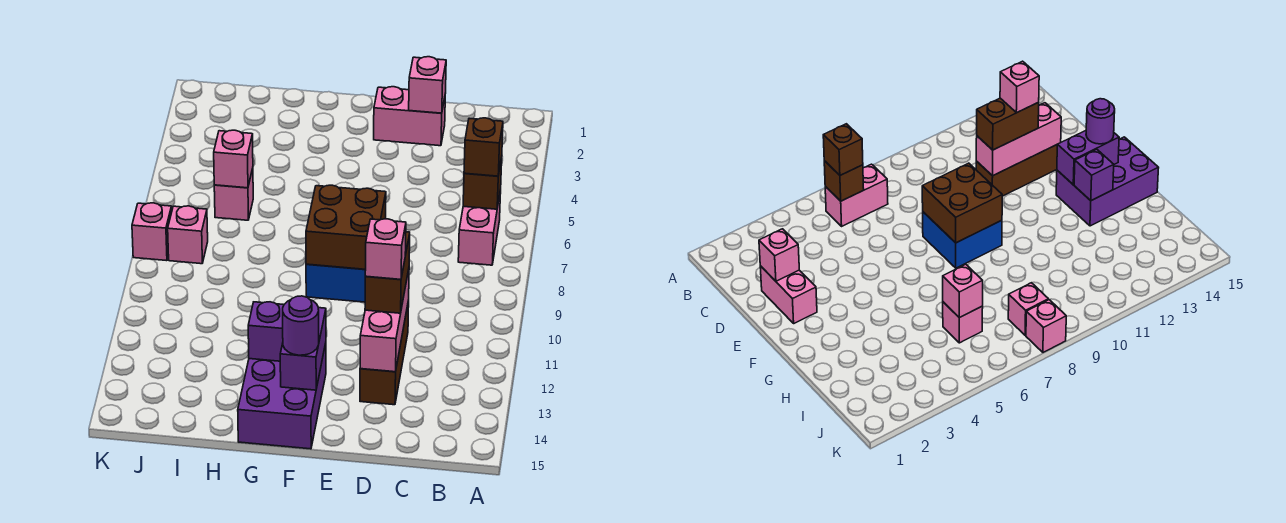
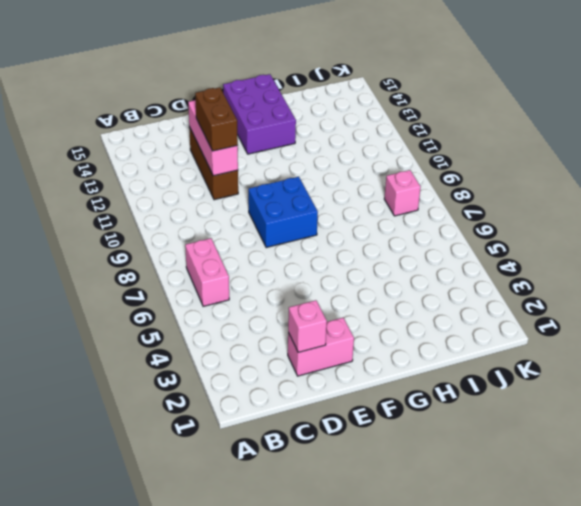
none -> pink brick I6 level 1
none -> pink brick K8 level 1
none -> brown brick B6 level 2

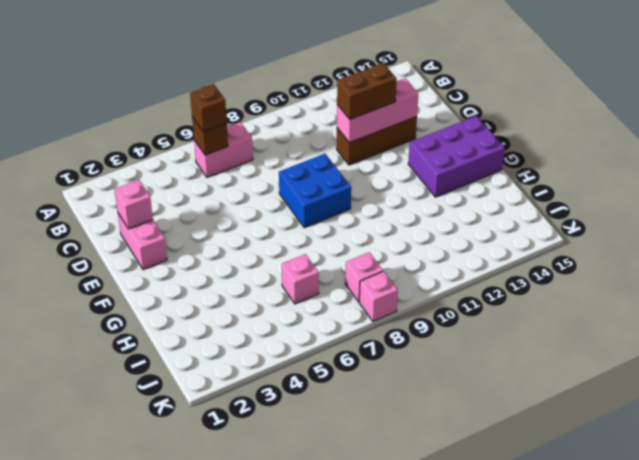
none -> brown brick E8:F9 level 2
none -> purple brick F13:F14 level 2
none -> purple brick G13 level 2

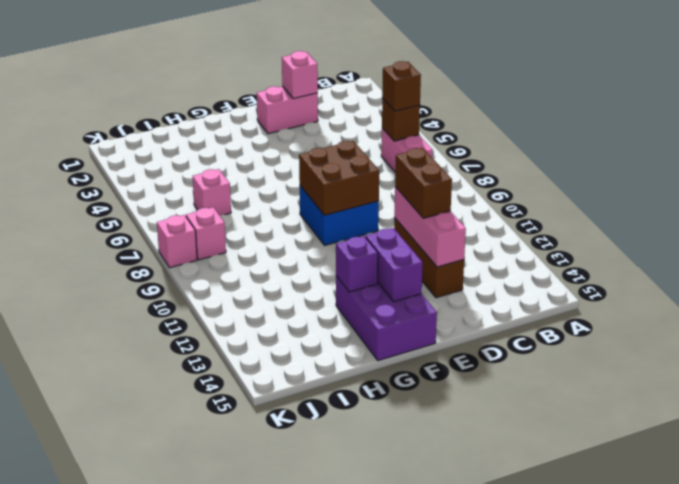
none -> pink brick I6 level 2
none -> purple round brick F14 level 3
none -> pink brick D12 level 4

